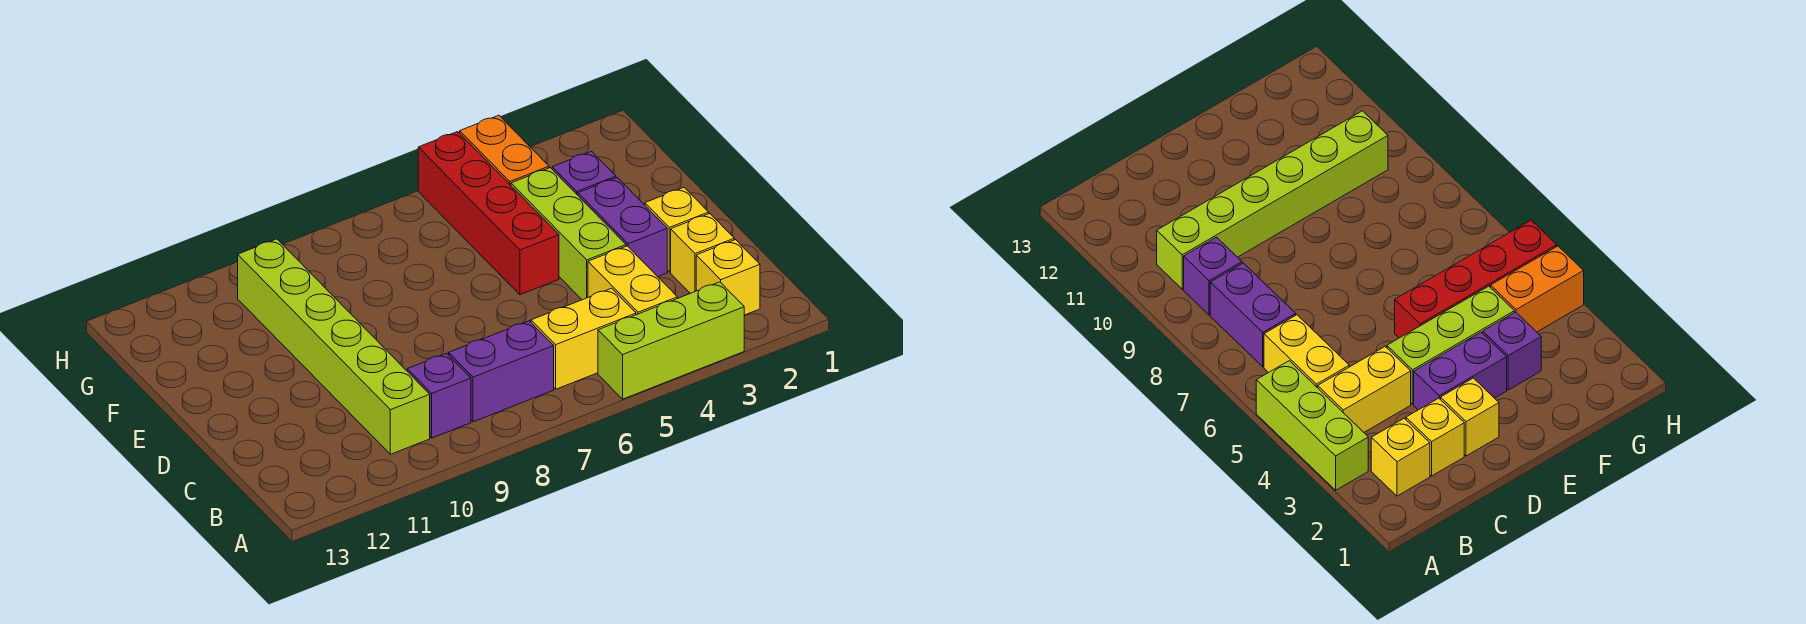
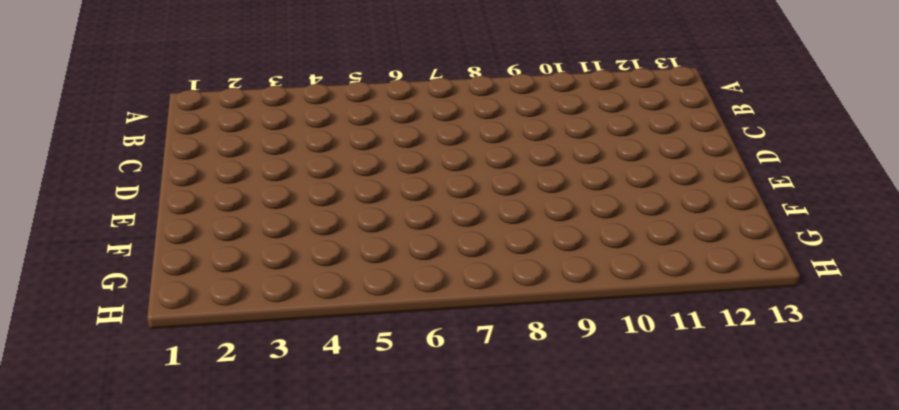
none -> lime brick A3:A5 level 1
none -> yellow brick B2 level 1
none -> yellow brick B4:C4 level 1

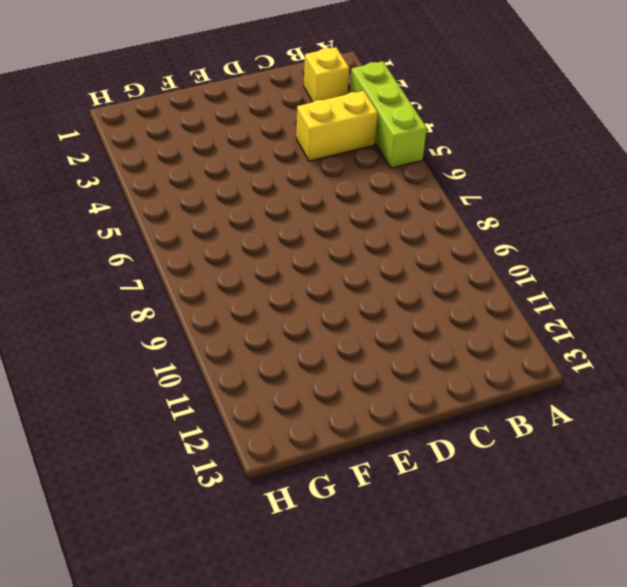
none -> yellow brick B5:B6 level 1
none -> purple brick B7:B8 level 1
none -> purple brick B9 level 1

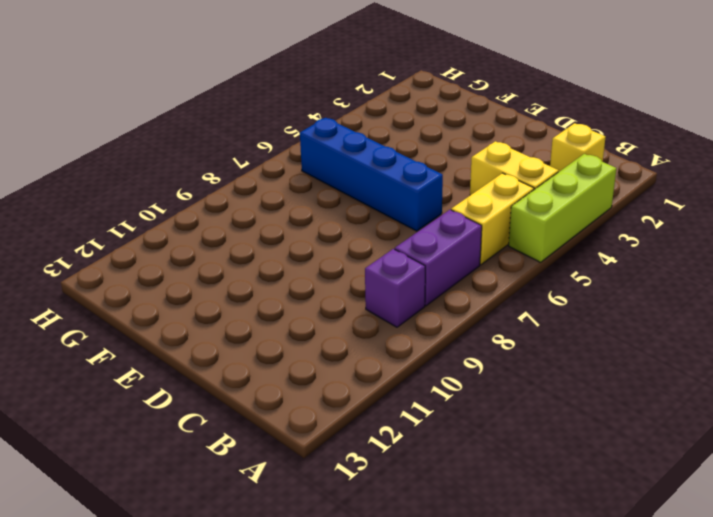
blue brick D6:G6 level 1 -> none
none -> lime brick B10:G10 level 1
none -> yellow brick C2 level 1
none -> yellow brick D2 level 1

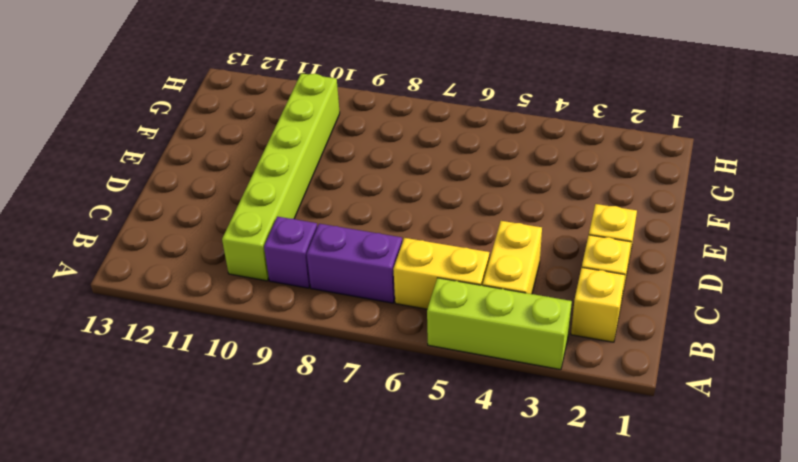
none -> purple brick D3:E3 level 1
none -> lime brick D4:F4 level 1
none -> red brick E5:H5 level 1

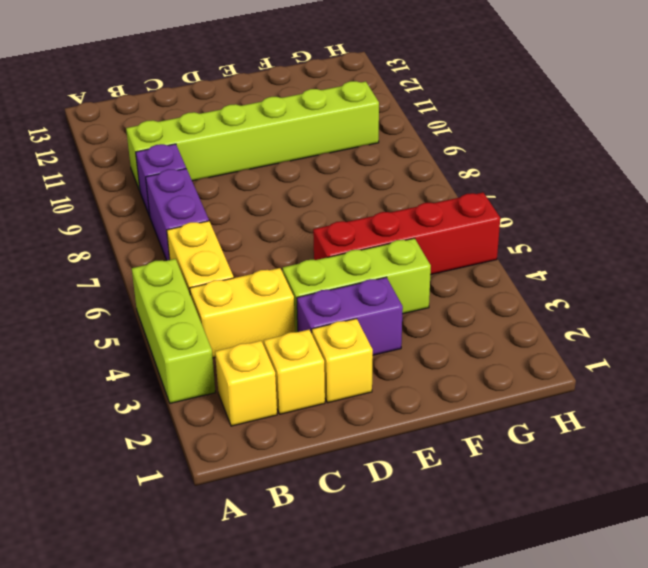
none -> purple brick F3 level 1
none -> orange brick G4:H4 level 1

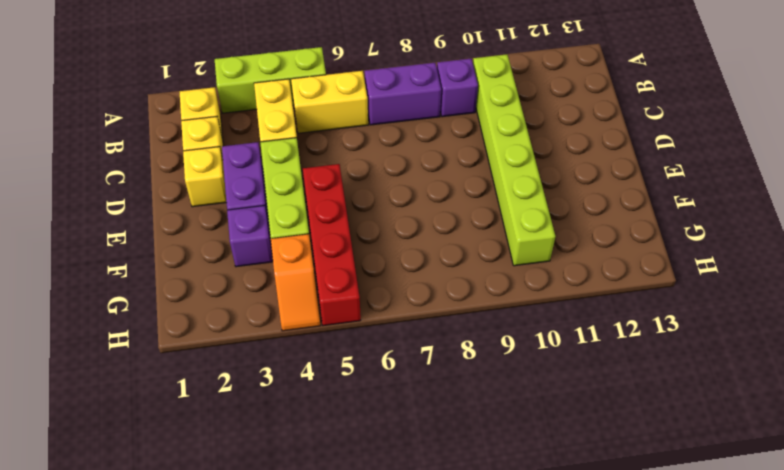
orange slope G4:H4 level 1 top G -> orange brick G4:H4 level 1

